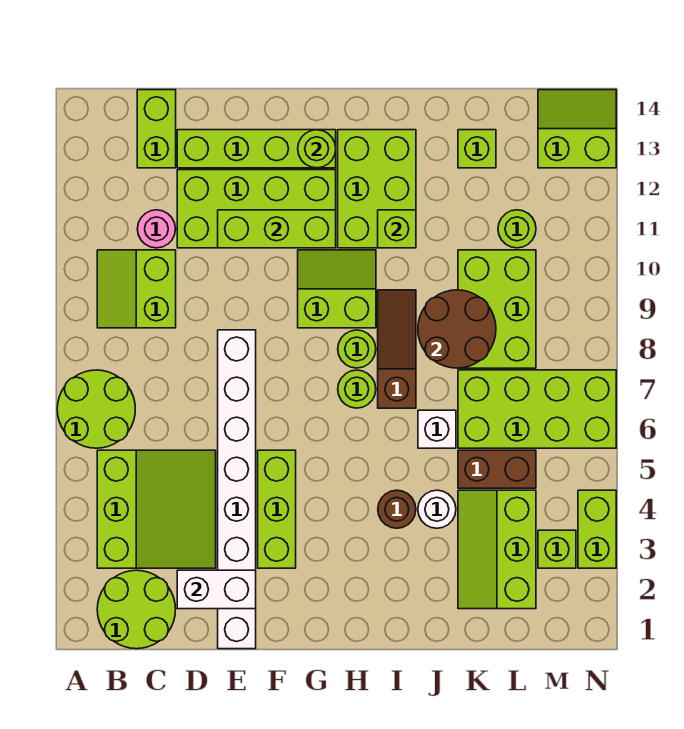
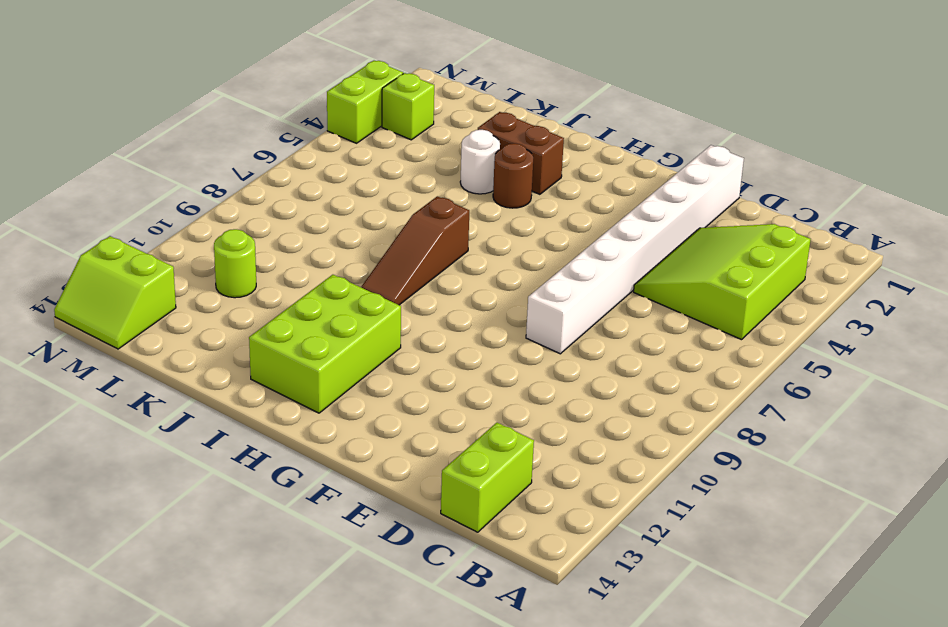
brown brick I3:J3 level 1 -> brown brick K5:L5 level 1
none -> lime round brick A6:B7 level 1
none -> lime round brick B1:C2 level 1
none -> lime slope B9:C10 level 1 top C
none -> pink round brick C11 level 1

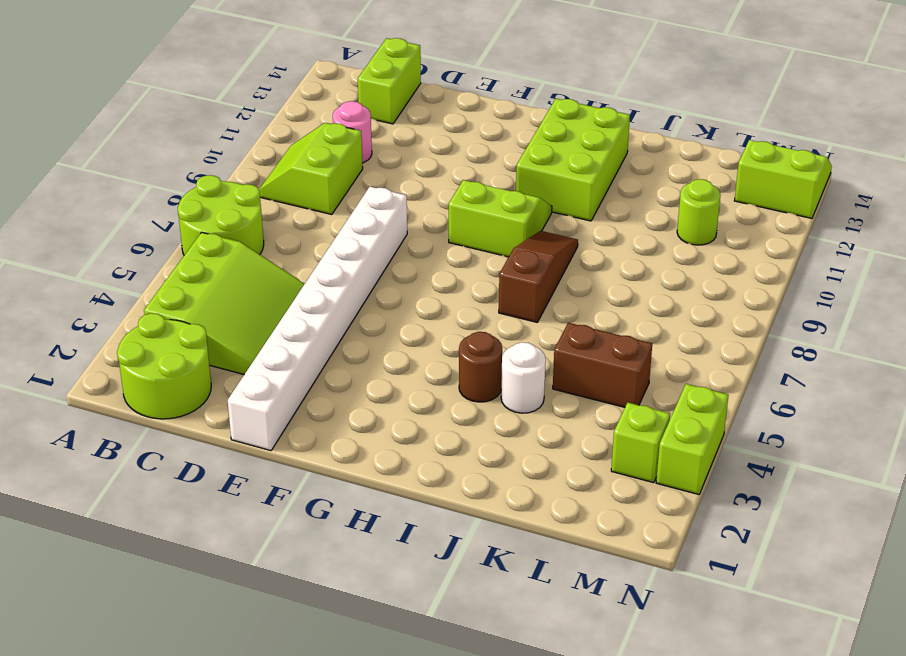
none -> lime brick D11:G12 level 1
none -> lime brick D13:G13 level 1
none -> lime brick F3:F5 level 1
none -> lime round brick H7 level 1

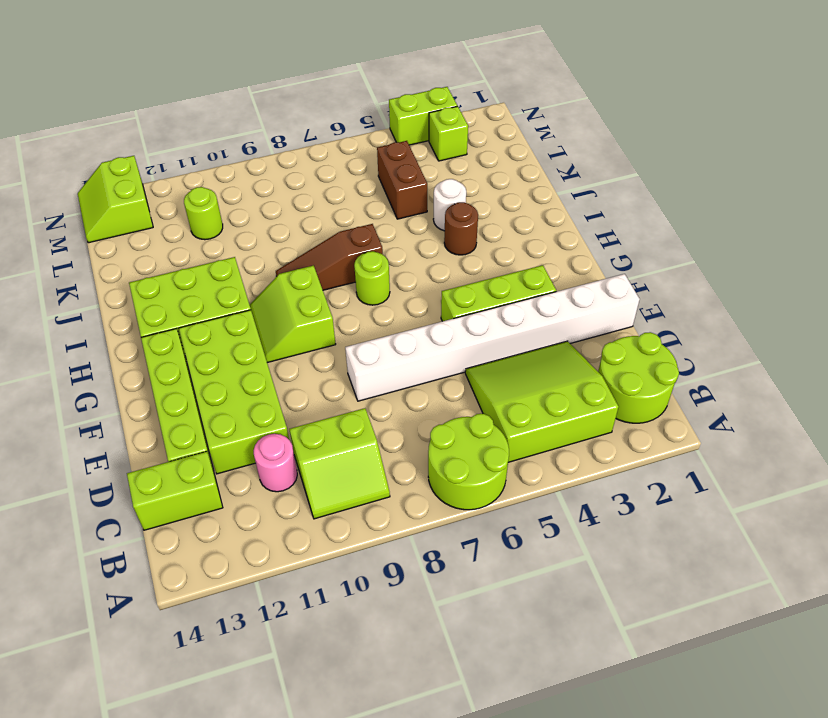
none -> lime round brick H8 level 1
none -> white brick J6 level 1
none -> lime slope K2:L4 level 1 top L
none -> lime brick K6:N7 level 1

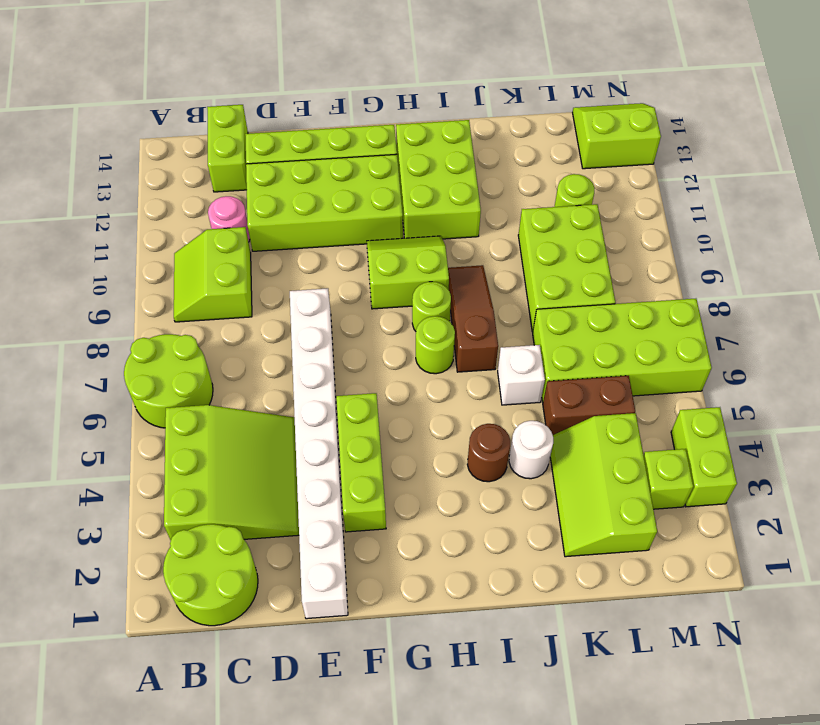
none -> lime brick K13 level 1
none -> white brick D2:E2 level 2
none -> lime brick E11:G11 level 2
none -> lime round brick G13 level 2

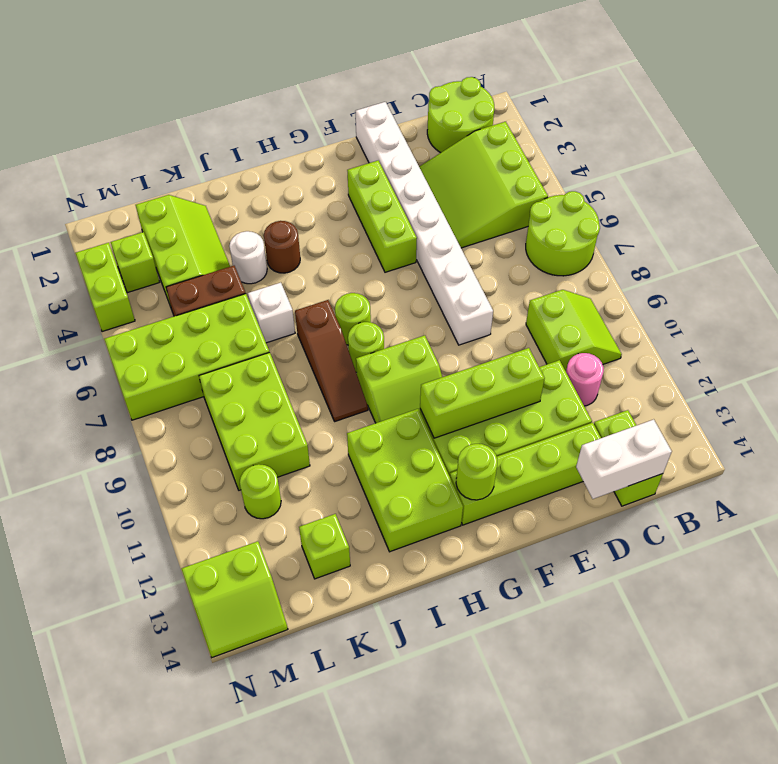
white brick C14:D14 level 2 -> white brick D2:E2 level 2
none -> lime brick I11 level 2
none -> brown round brick J8:K9 level 2

